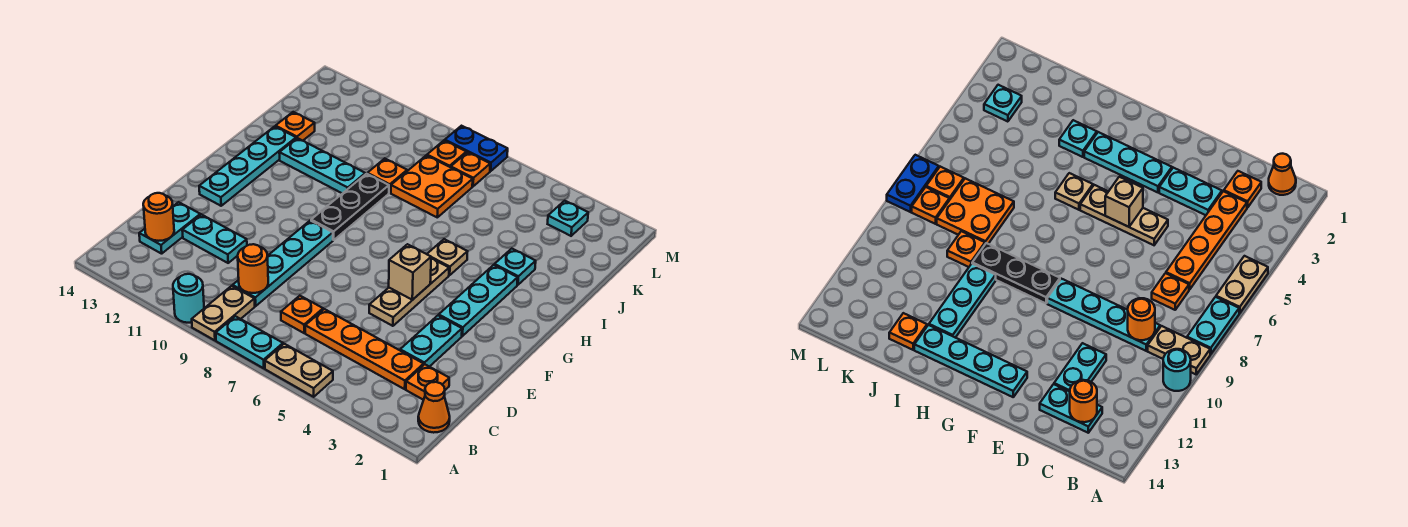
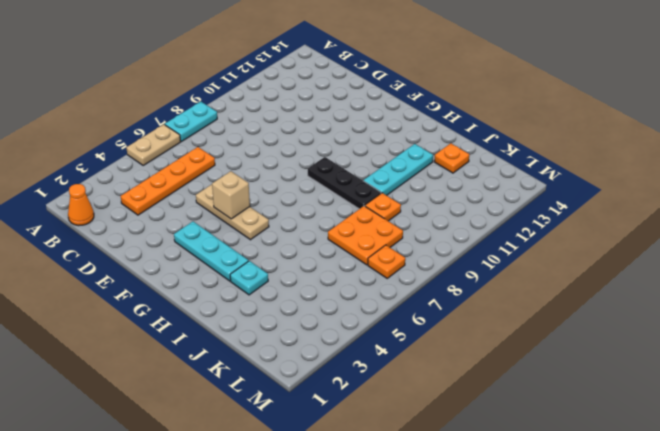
none -> tan plate A9:B9 level 1
none -> cyan round brick A10 level 1
none -> orange plate C2 level 1

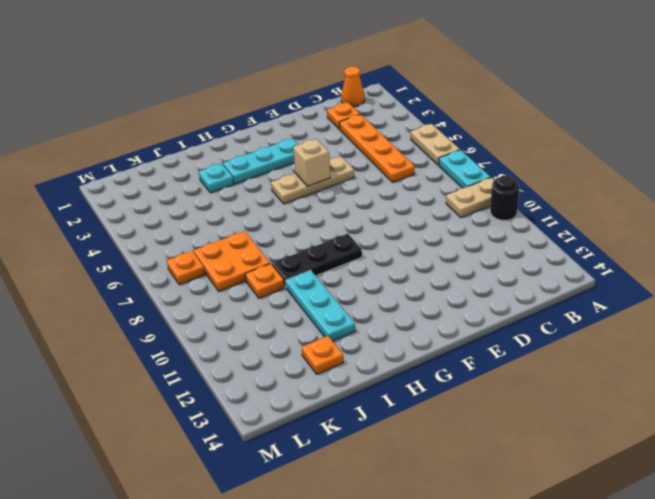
black round brick A10 level 1 -> cyan round brick A10 level 1
none -> orange plate C7 level 1
none -> cyan plate C9:F9 level 1
none -> cyan plate C13:D13 level 1

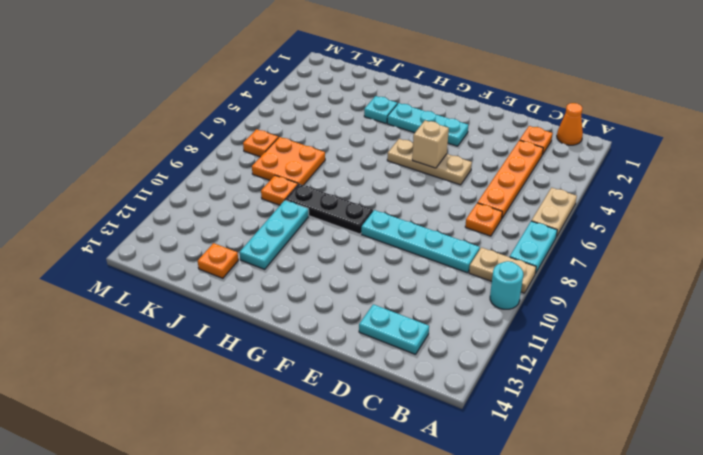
none -> cyan plate D3:E3 level 1
none -> cyan plate D11:D12 level 1
none -> cyan plate F13:I13 level 1

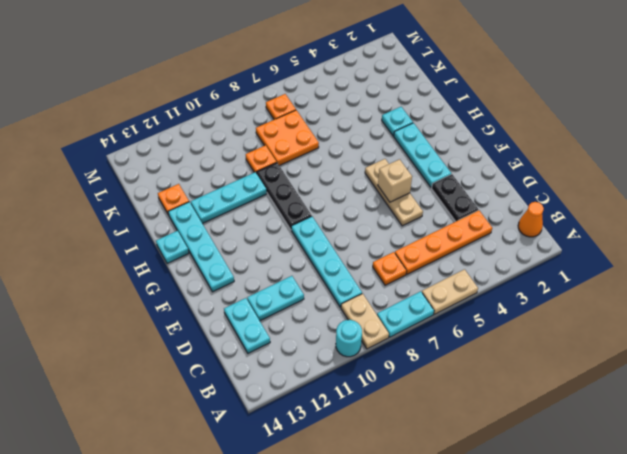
black plate D3:E3 level 1 -> cyan plate D3:E3 level 1
cyan plate H14 level 1 -> cyan plate L3 level 1
none -> orange plate C2 level 1
none -> tan plate H5 level 1
none -> orange plate L8 level 1

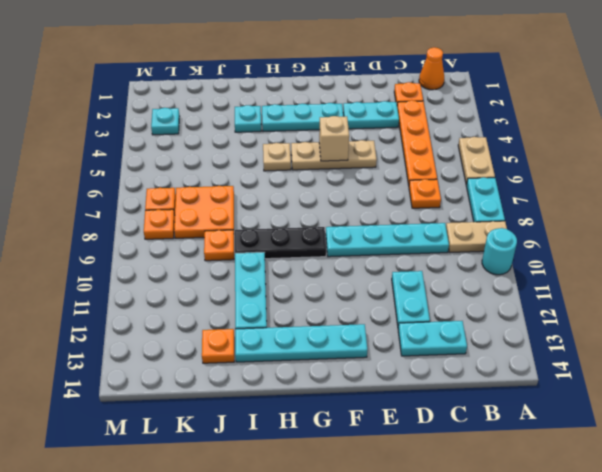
none -> blue plate M7:M8 level 1
none -> orange round brick C9 level 2
none -> orange round brick C13 level 2

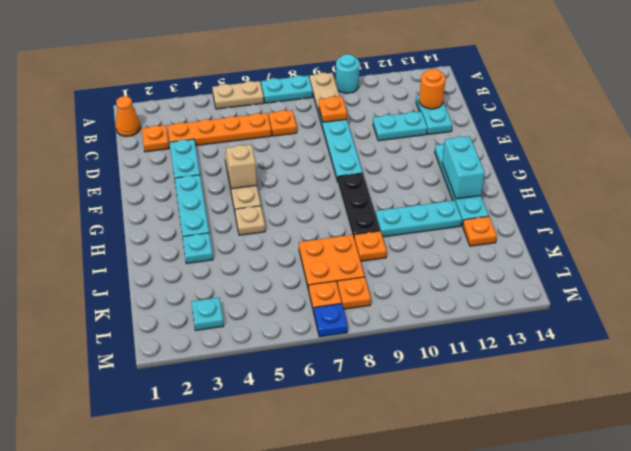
orange plate C9 level 2 -> orange round brick C9 level 2
cyan brick G13:H13 level 2 -> none
blue plate M7 level 1 -> blue plate M7:M8 level 1

